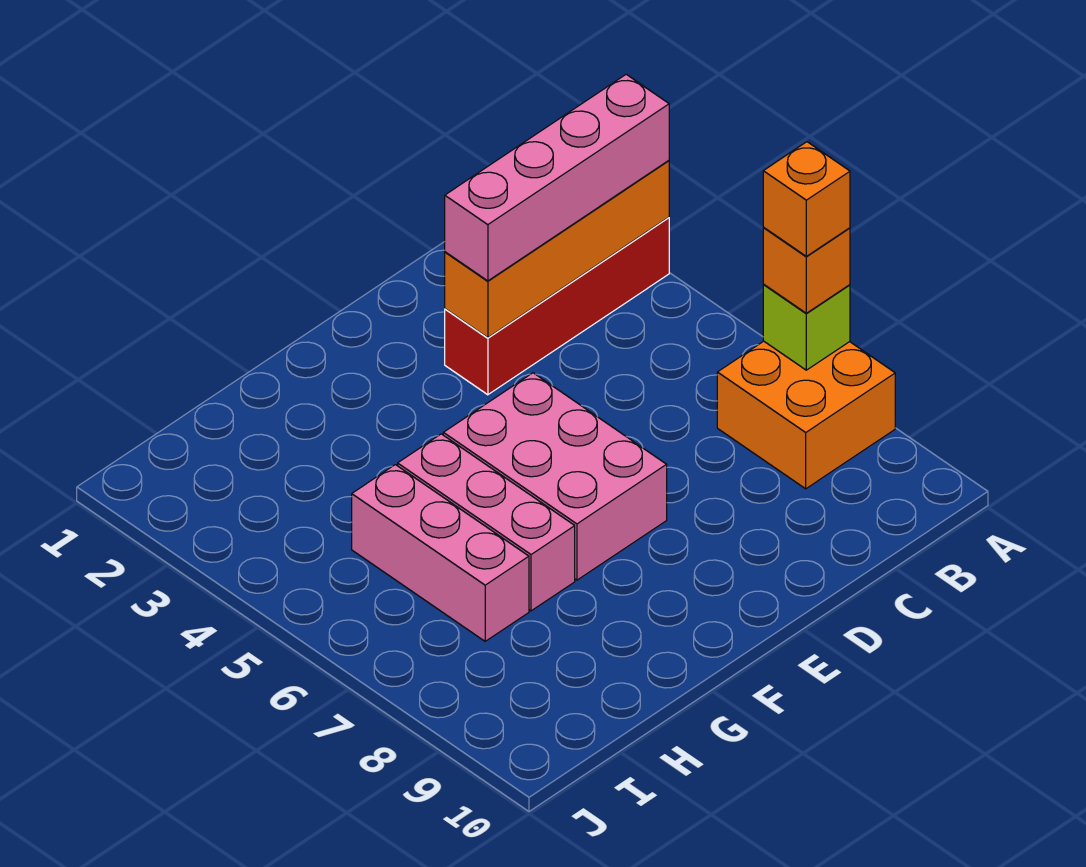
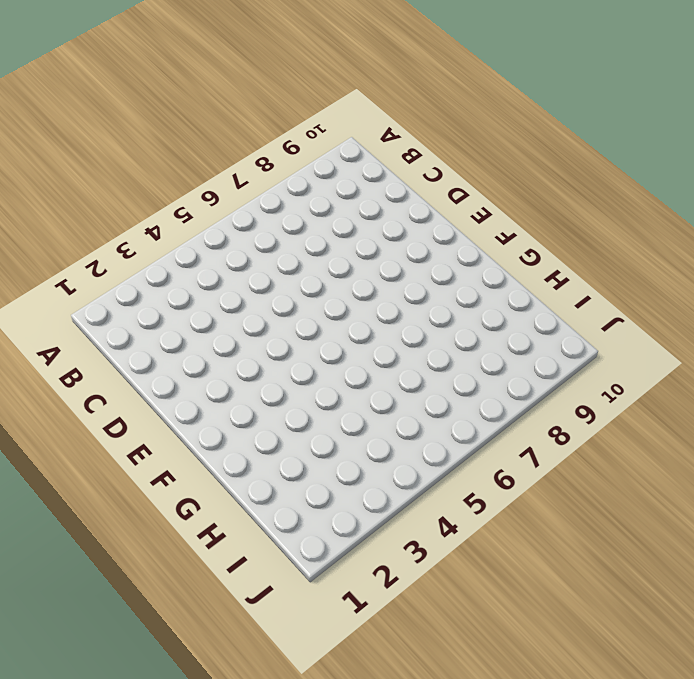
none -> red brick A3:D3 level 1
none -> orange brick A7:B8 level 1

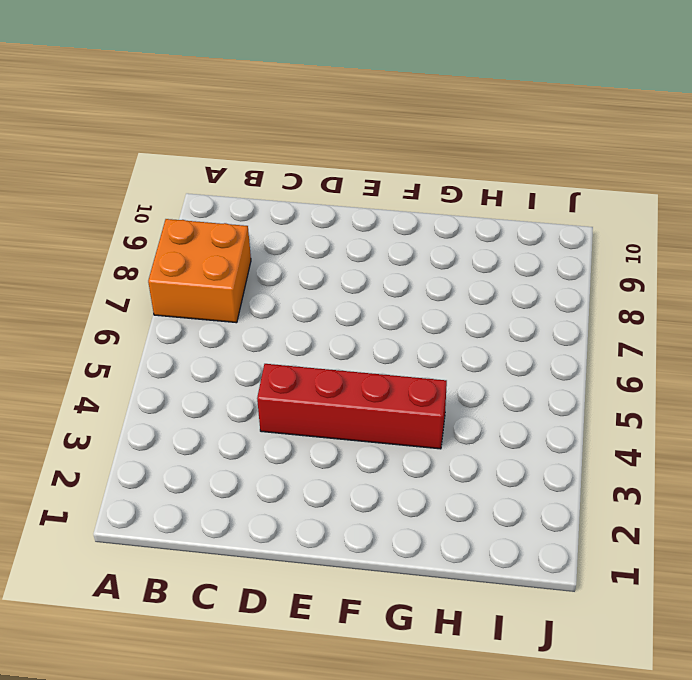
red brick D4:G4 level 1 -> red brick A3:D3 level 1
none -> pink brick E5:F7 level 1
none -> pink brick G5:G7 level 1

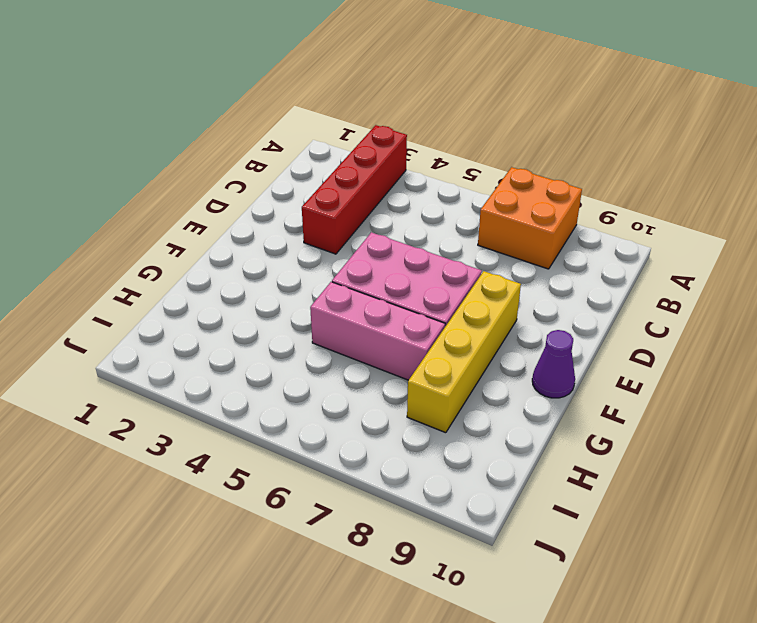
yellow brick E8:H8 level 1 -> none
purple cone F10 level 1 -> none
none -> pink brick H5:H7 level 1
none -> orange brick A3:D3 level 2

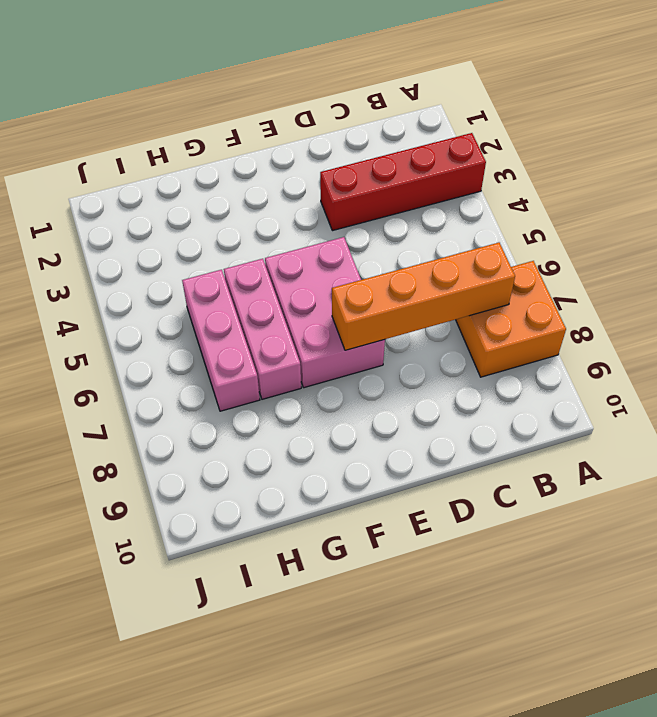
orange brick B7:E7 level 2 -> orange brick A3:D3 level 2
none -> lime brick A7 level 2
none -> pink brick A3:D3 level 3

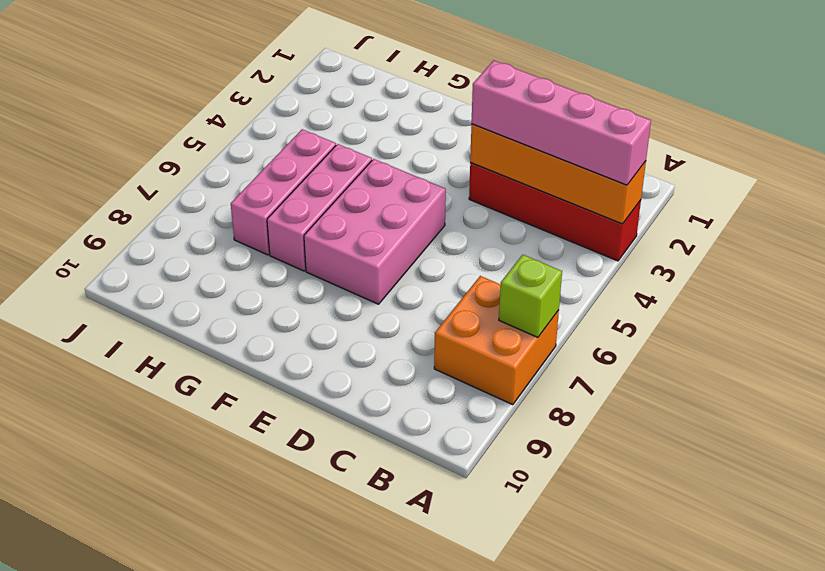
none -> orange brick A7 level 3
none -> orange brick A7 level 4

